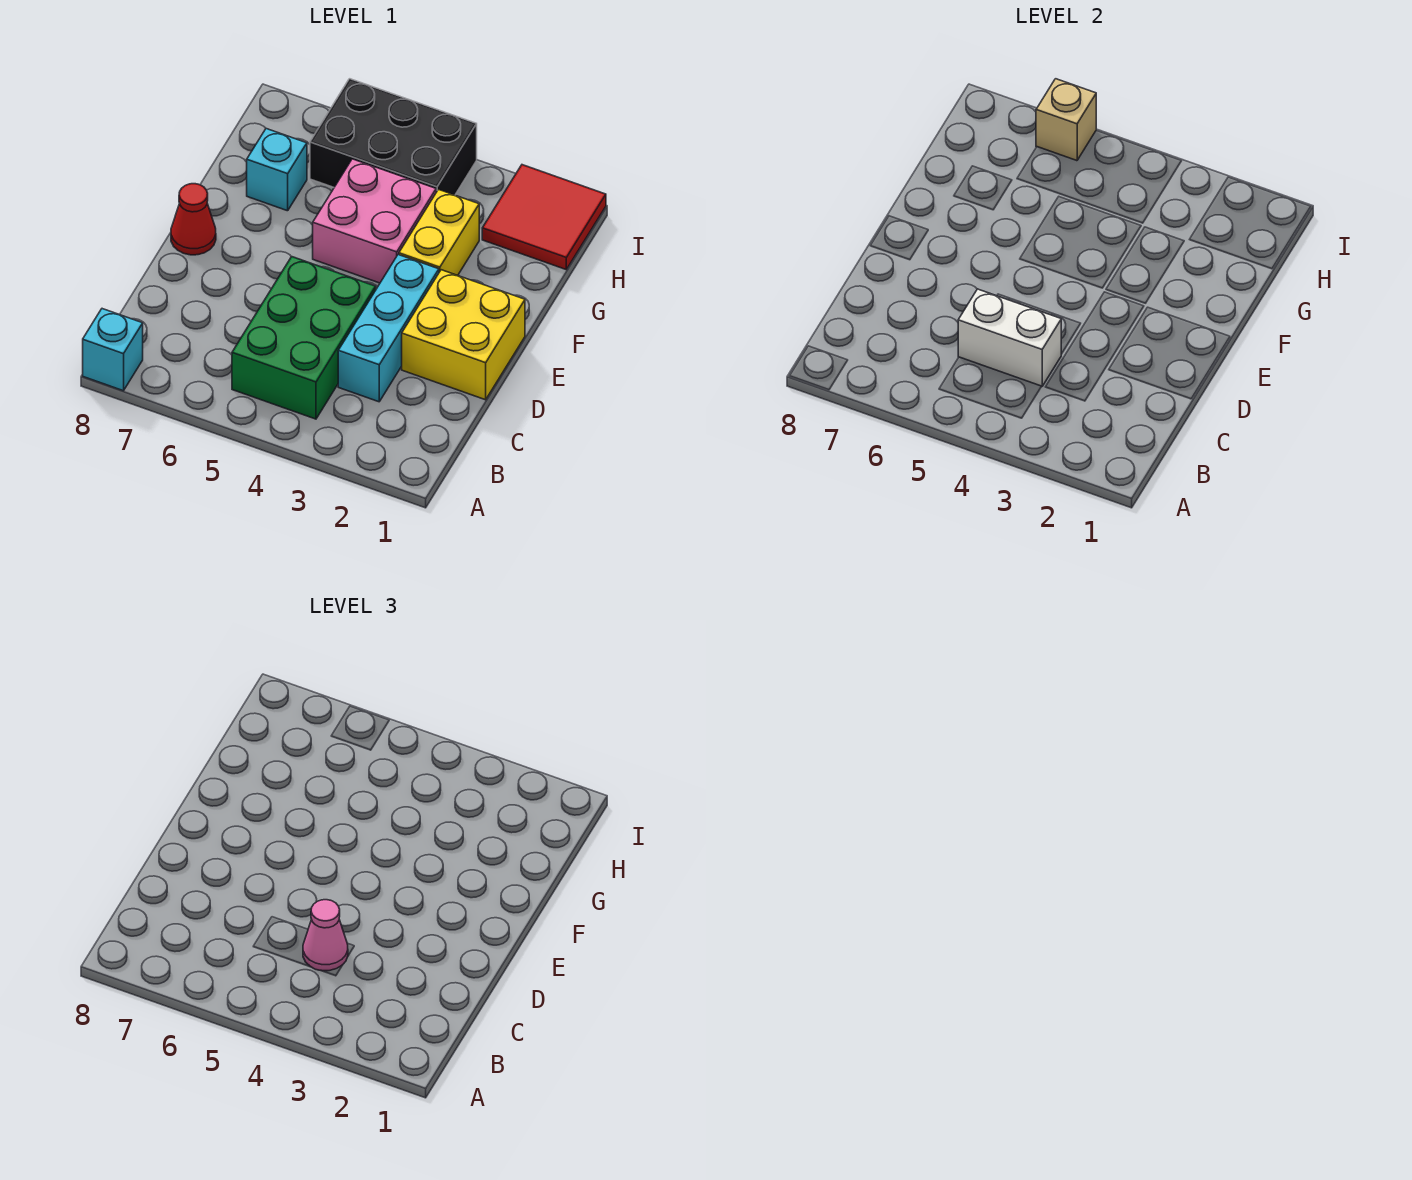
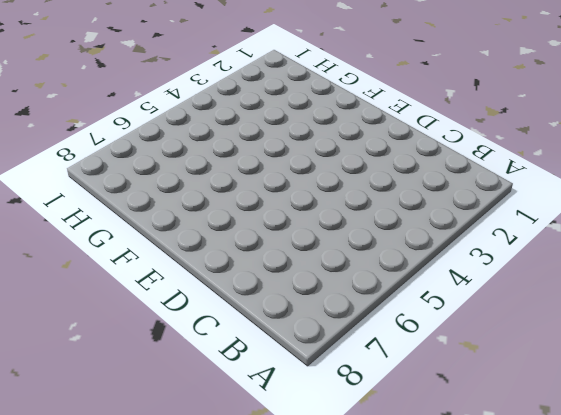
none -> cyan brick A8 level 1
none -> green brick B4:D5 level 1
none -> cyan brick C3:E3 level 1

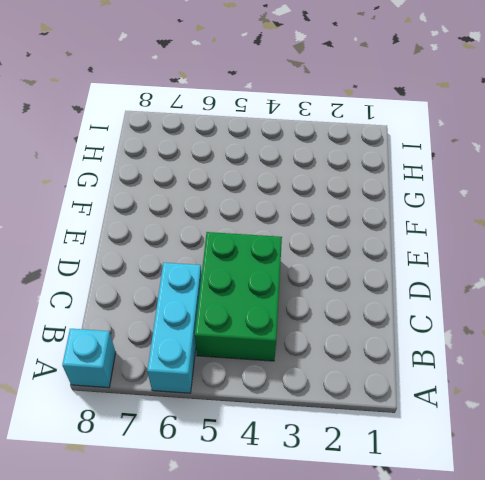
cyan brick A6:C6 level 1 -> cyan brick C3:E3 level 1
none -> yellow brick D1:E2 level 1
none -> red cone E8 level 1
none -> yellow brick F3:G3 level 1

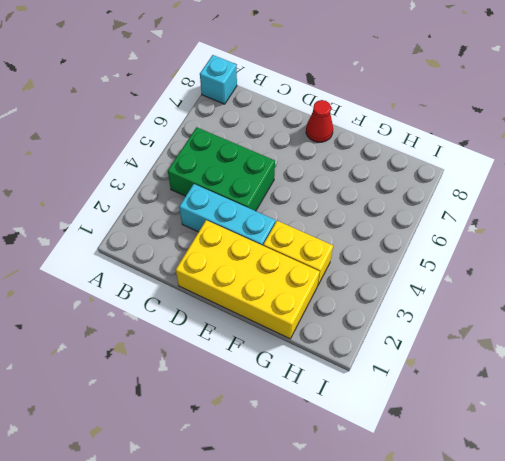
yellow brick D1:G2 level 1 -> yellow brick D1:E2 level 1
none -> pink brick F4:G5 level 1
none -> cyan brick G7 level 1
none -> red tile H1:I2 level 1

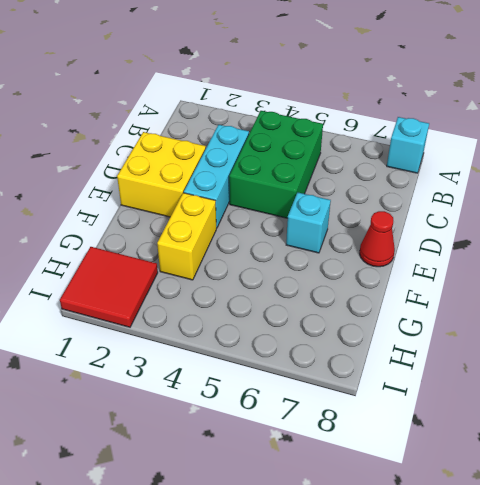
cyan brick E6 level 1 -> cyan brick G7 level 1
none -> pink brick F4:G5 level 1
none -> black brick H4:I6 level 1
none -> white brick C4:C5 level 2

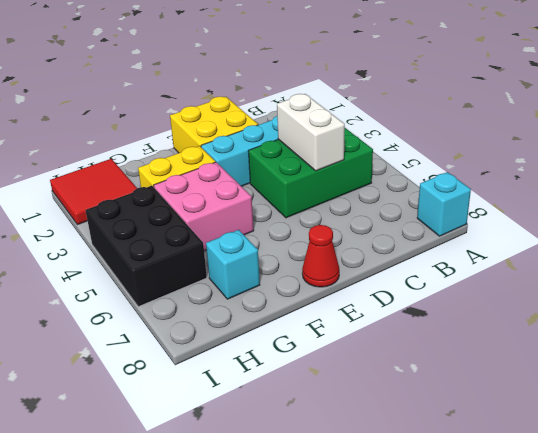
none -> tan brick I6 level 2
none -> pink cone C4 level 3

